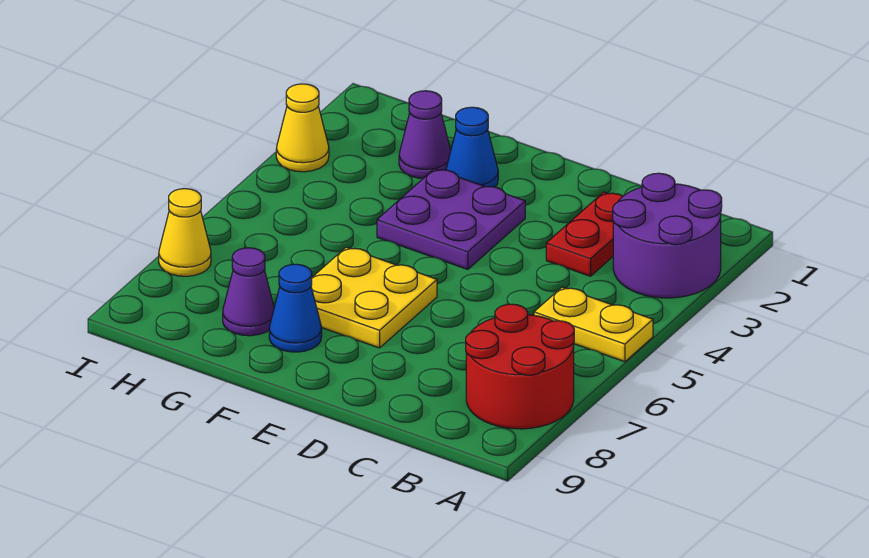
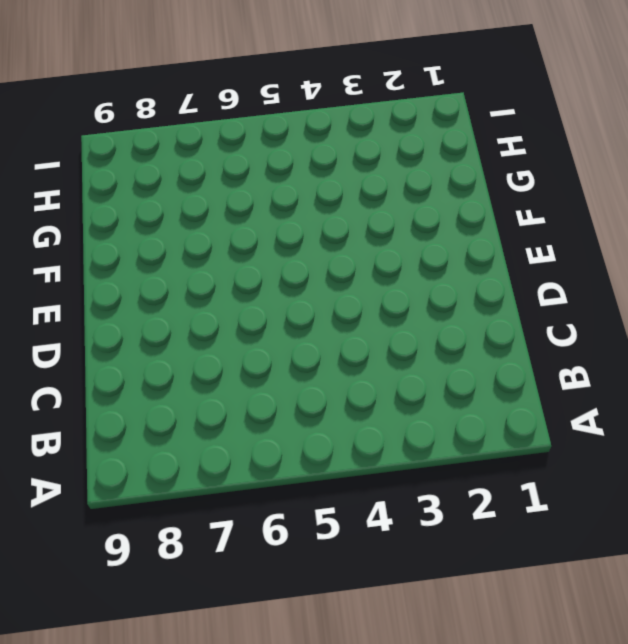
none -> purple round brick A2:B3 level 1
none -> yellow plate A5:B5 level 1
none -> red round brick A7:B8 level 1

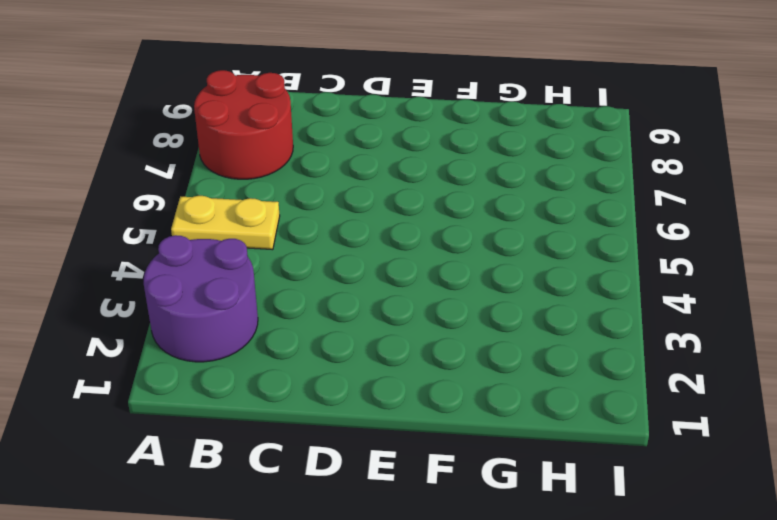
none -> red plate C2:C3 level 1
none -> purple plate E3:F4 level 1
none -> yellow plate E6:F7 level 1

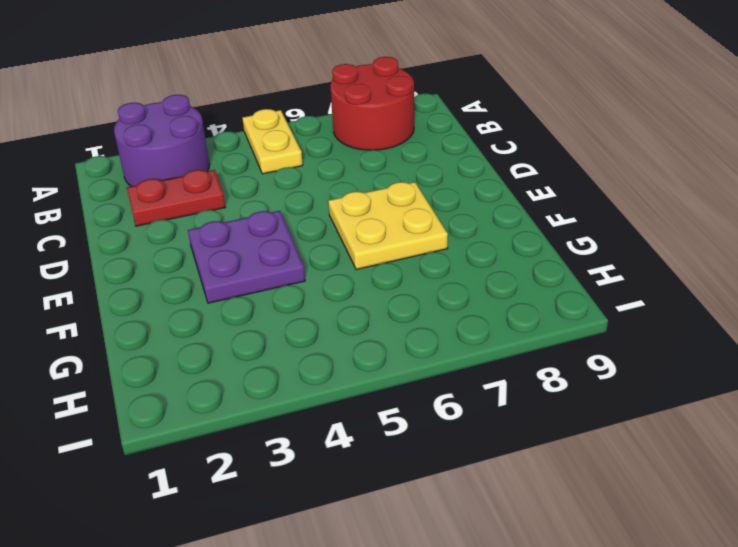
none -> blue cone F2 level 1
none -> blue cone F8 level 1
none -> purple cone G2 level 1

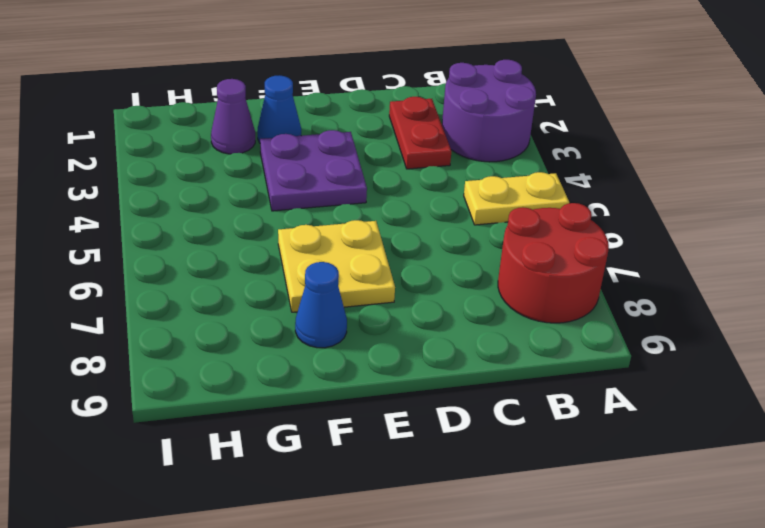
none -> purple cone G8 level 1
none -> yellow cone I3 level 1
none -> yellow cone I7 level 1

